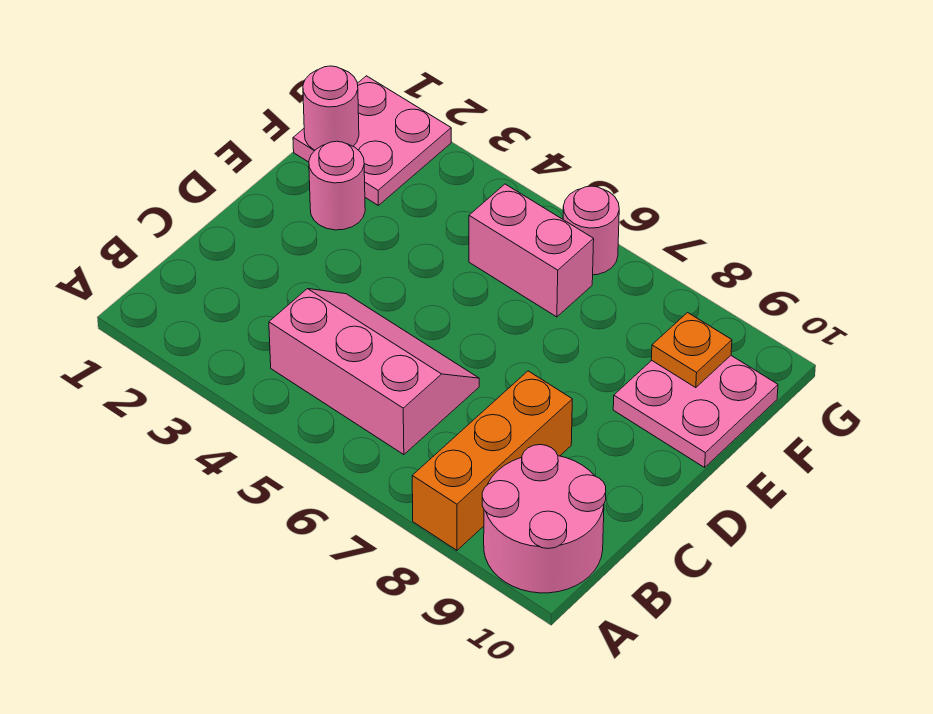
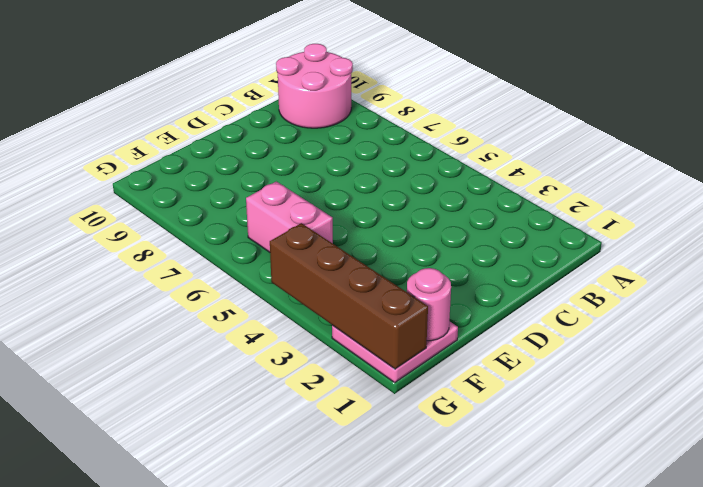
brown brick G1:G4 level 2 -> none
none -> orange brick A8:C8 level 1
none -> pink slope B4:C6 level 1 top B

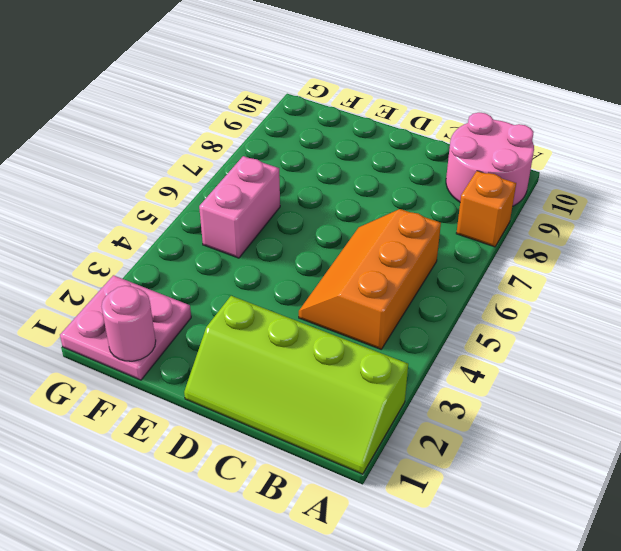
lime slope A1:D2 level 1 top 2 -> none
orange brick A8 level 1 -> orange brick A8:C8 level 1
orange slope B4:C6 level 1 top B -> pink slope B4:C6 level 1 top B
none -> pink round brick E2 level 1
none -> pink plate E9:F10 level 1

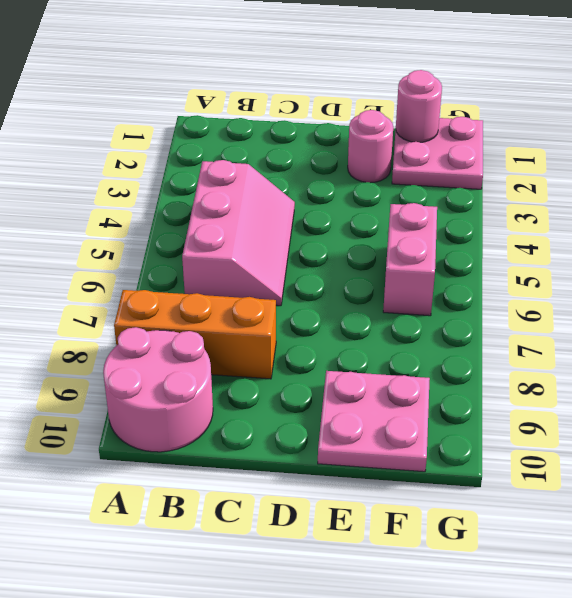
none -> pink round brick G6 level 1
none -> orange plate F9 level 2

